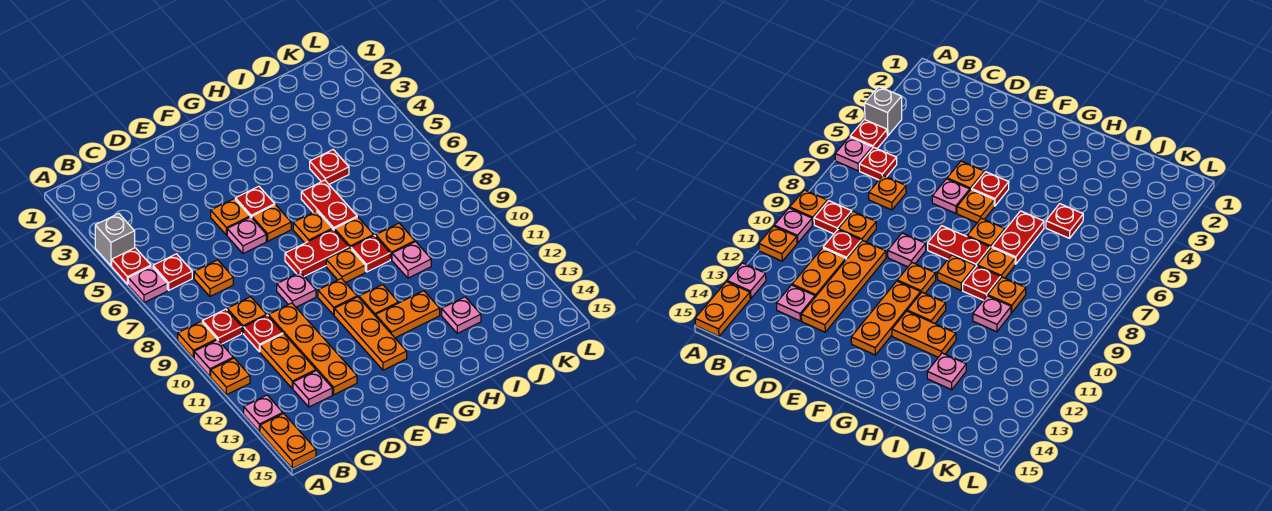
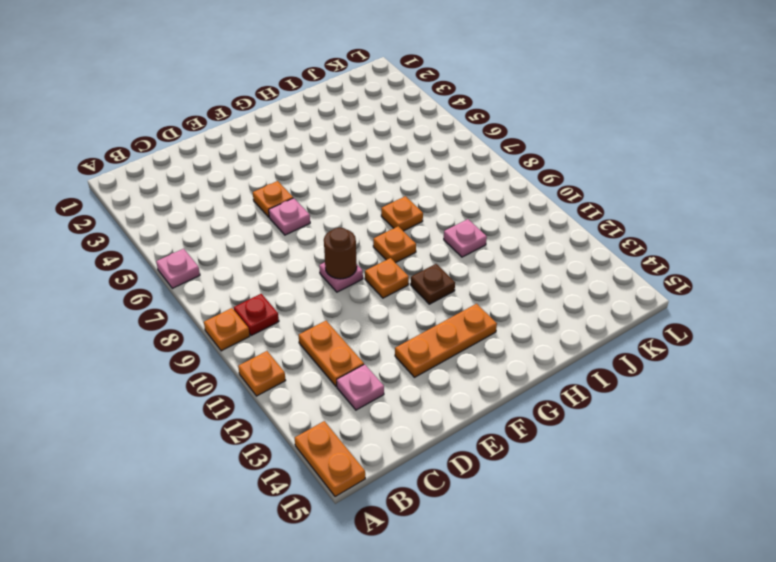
brown round brick E9 level 2 -> none
orange plate E13:G13 level 1 -> orange plate F11:F13 level 1
brown plate G11 level 1 -> orange plate G11 level 1
none -> grey brick A4 level 1
none -> red plate A5 level 1
none -> pink plate A10 level 1
none -> pink plate A13 level 1

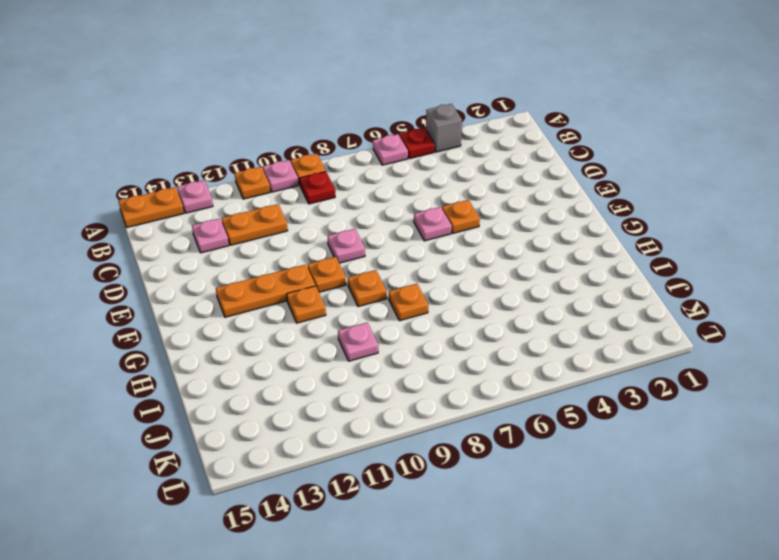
none -> red plate B6 level 1
none -> orange plate C7 level 1
none -> orange plate C9 level 1
none -> red plate C10 level 1

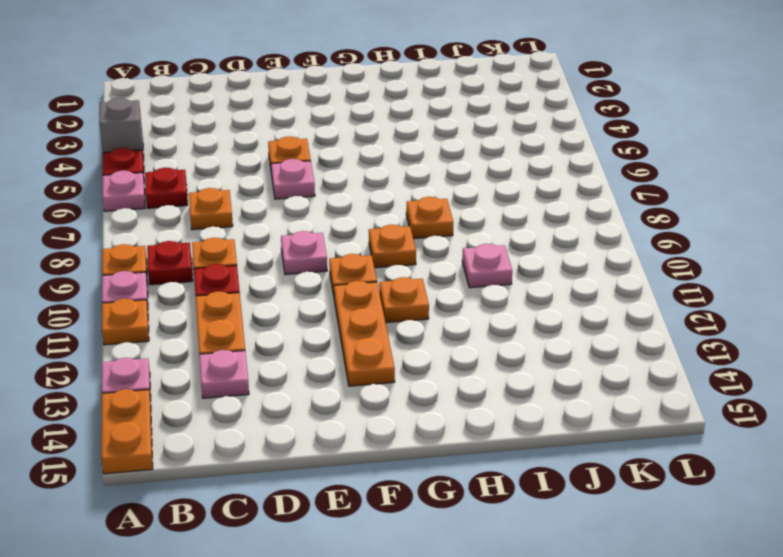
none -> orange plate D10:D13 level 1
none -> red plate F5 level 1
none -> orange plate F6 level 1
none -> red plate F8:G8 level 1

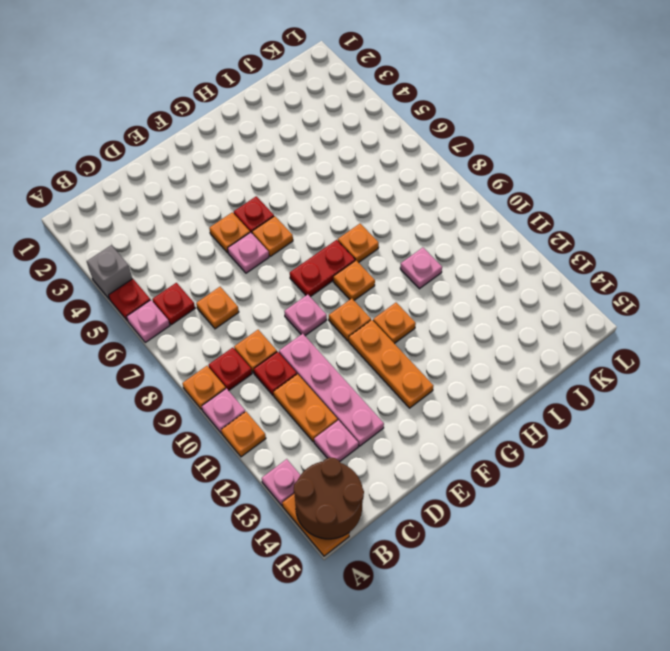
brown round brick A14:B15 level 2 -> none
pink plate D10:D13 level 1 -> orange plate D10:D13 level 1
none -> orange plate G7 level 1
none -> orange plate G12:H12 level 1
none -> red plate H6:H7 level 1
none -> red plate H9 level 1

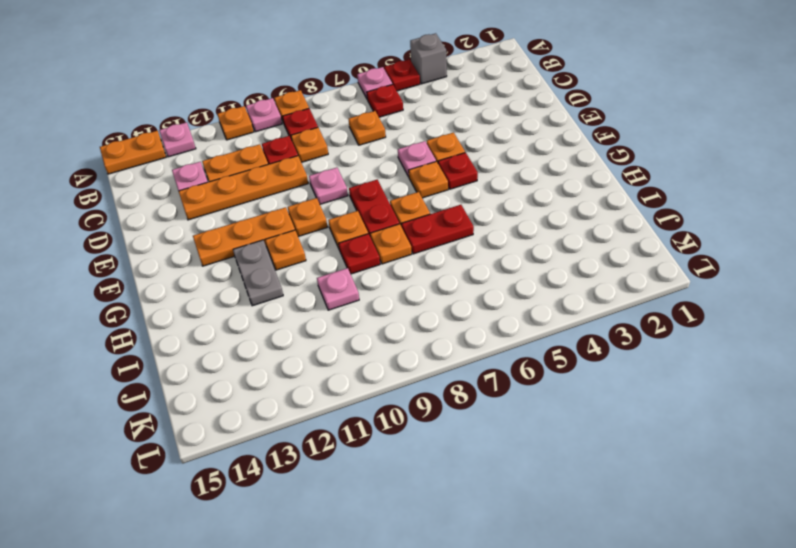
grey plate G12:H12 level 1 -> orange plate G12:H12 level 1
none -> red plate I5 level 1
none -> orange plate I9 level 1
none -> pink plate I13 level 1

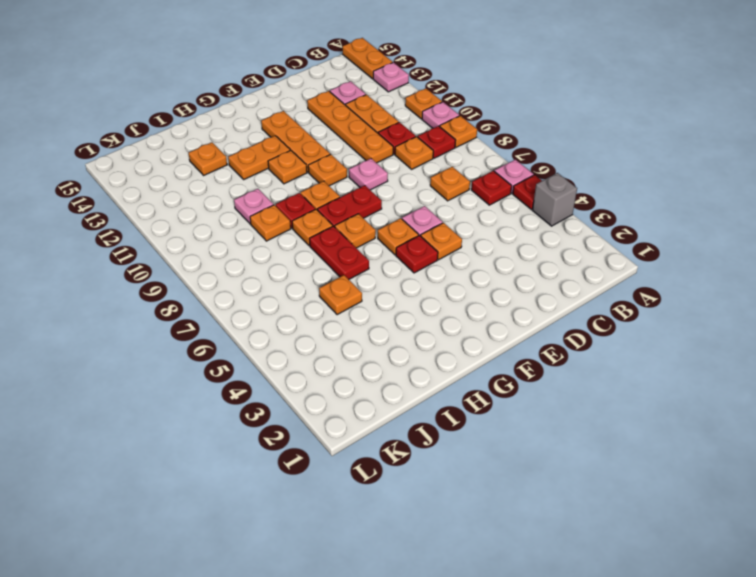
orange plate I5 level 1 -> red plate I5 level 1
orange plate I13 level 1 -> pink plate I13 level 1

